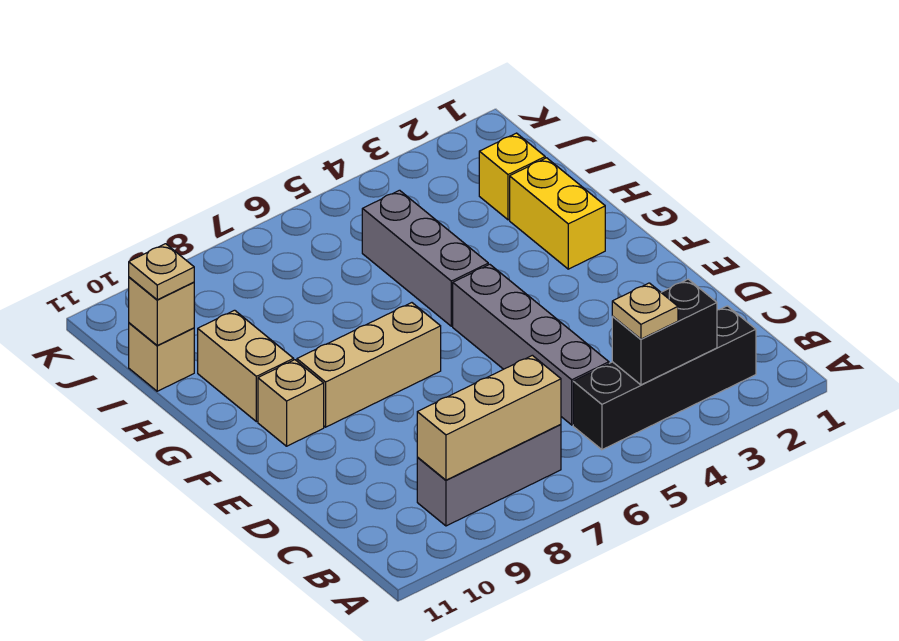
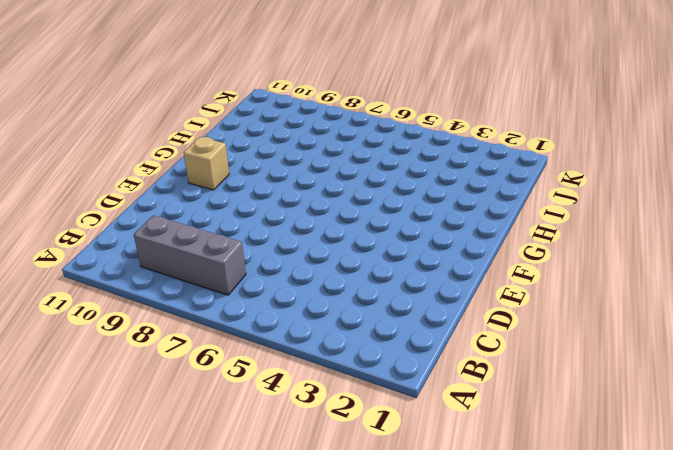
none -> black brick B2:B5 level 1
none -> grey brick C5:F5 level 1
none -> tan brick F7:F9 level 1

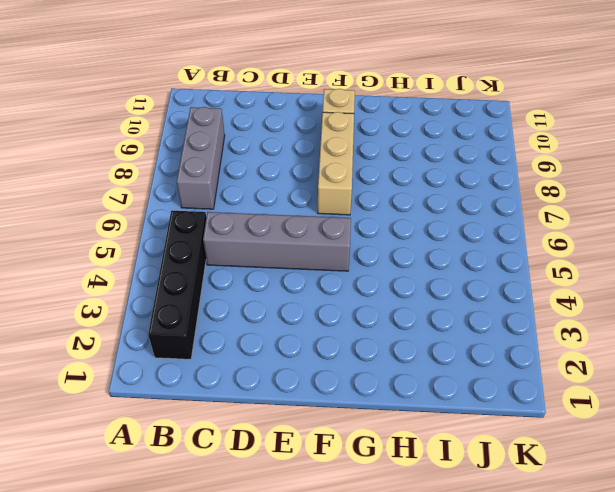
none -> yellow brick G2:H2 level 1
none -> grey brick G5:I5 level 1
none -> tan brick G10:H10 level 1

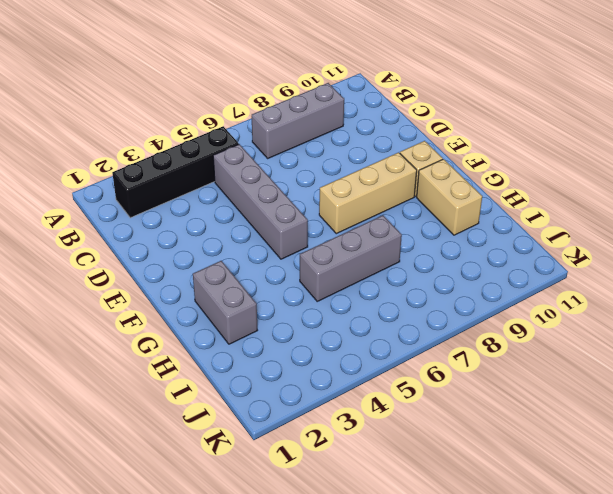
grey brick G2:H2 level 1 -> yellow brick G2:H2 level 1
grey brick H5:H7 level 1 -> grey brick G5:I5 level 1
none -> yellow brick I2 level 1
none -> tan brick I11 level 1
none -> black brick B3:B4 level 2

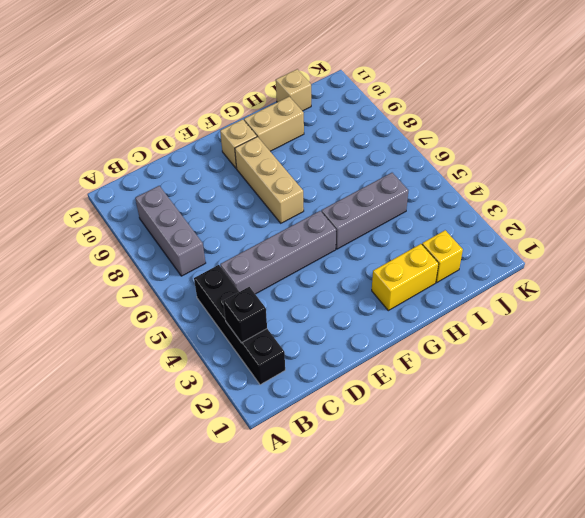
black brick B3 level 2 -> black brick B3:B4 level 2
none -> tan brick B7:B9 level 2
none -> tan brick I11 level 2
none -> tan plate B4 level 3

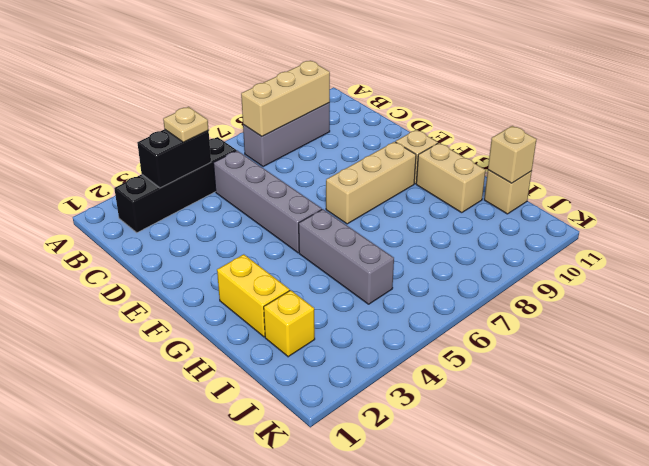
none -> tan plate I11 level 3

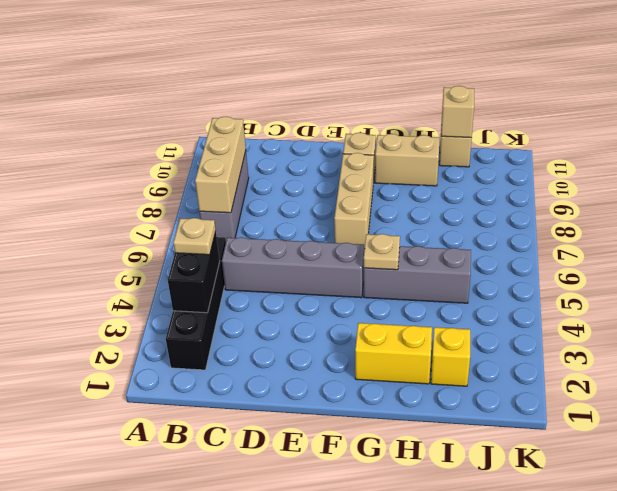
tan plate G5 level 2 -> tan plate I11 level 3

